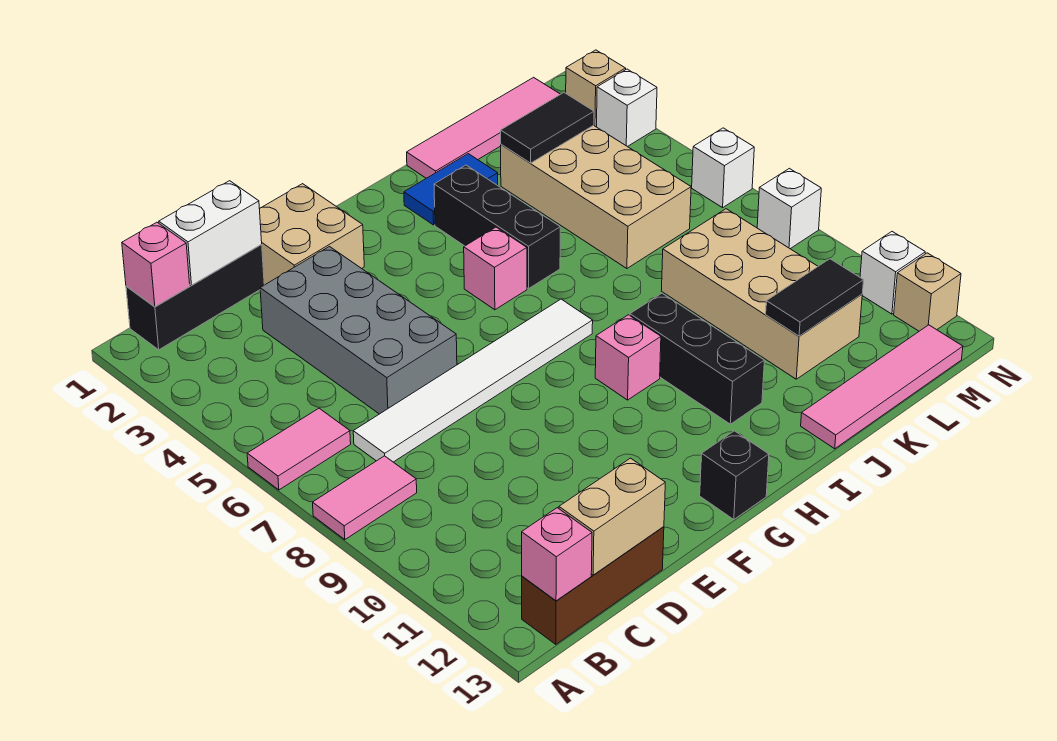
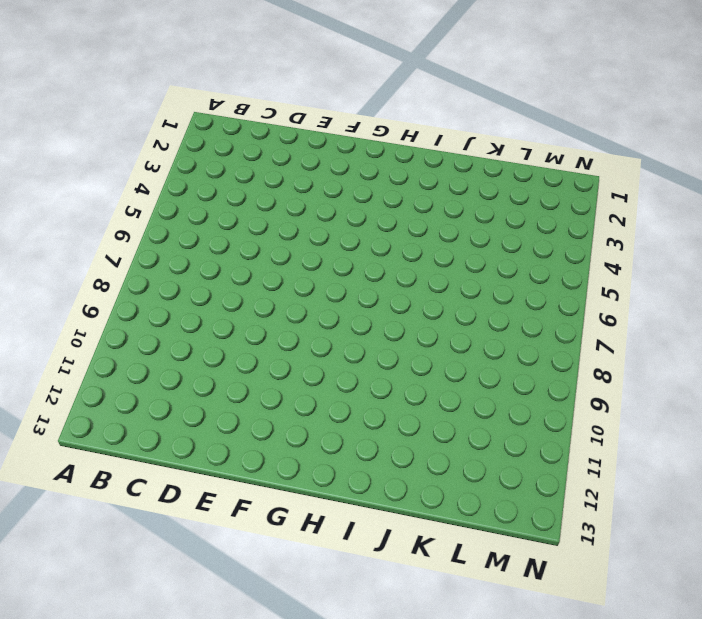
none -> pink tile A6:B6 level 1
none -> pink tile A8:B8 level 1
none -> black brick B1:D1 level 1

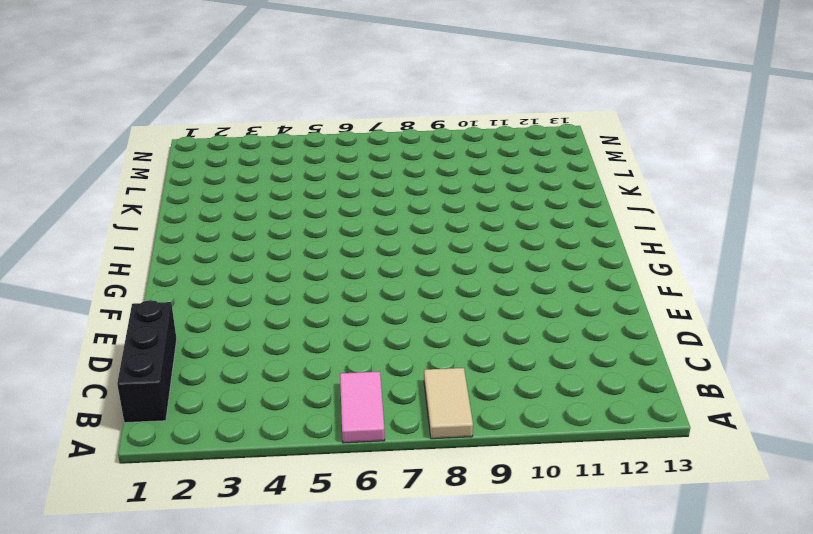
tan tile A8:B8 level 1 -> pink tile A8:B8 level 1
none -> brown brick B13:D13 level 1
none -> white tile C7:H7 level 1
none -> grey brick D3:E6 level 1

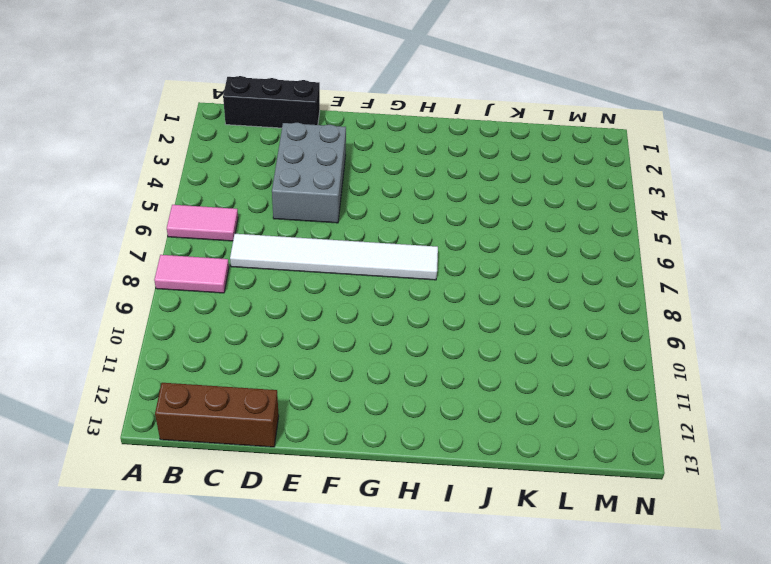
grey brick D3:E5 level 1 -> grey brick D3:E6 level 1
none -> tan brick E1:F2 level 1
none -> black brick G13 level 1
none -> pink brick H5 level 1

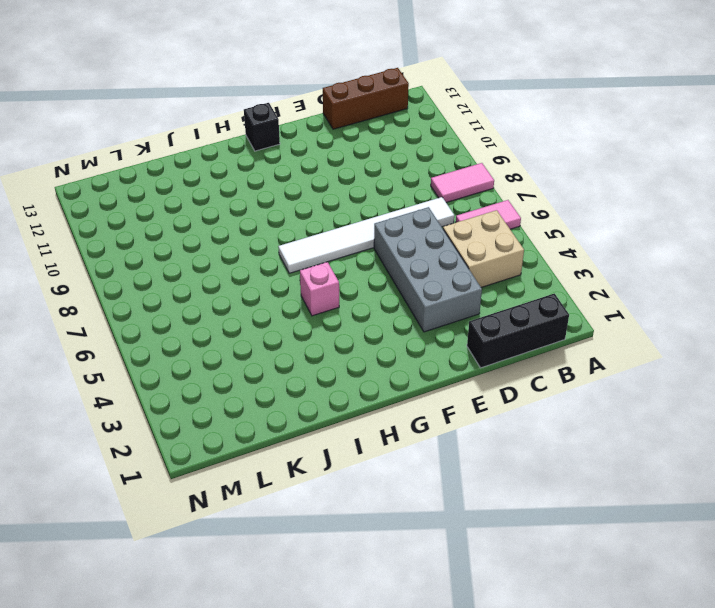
tan brick B4:C5 level 1 -> tan brick E1:F2 level 1
none -> pink brick H9 level 1
none -> blue tile I2:J2 level 1
none -> black brick I3:I5 level 1

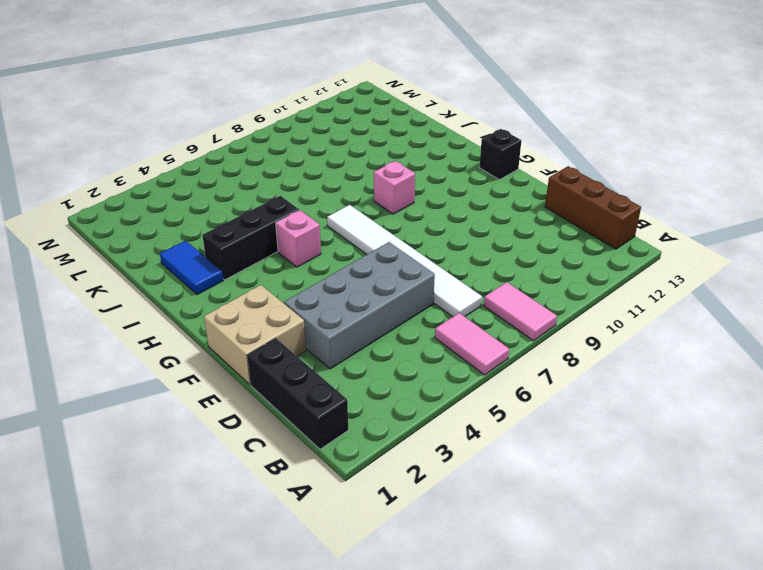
none -> black brick I9:I11 level 1
none -> pink tile J1:M1 level 1
none -> pink tile J13:M13 level 1

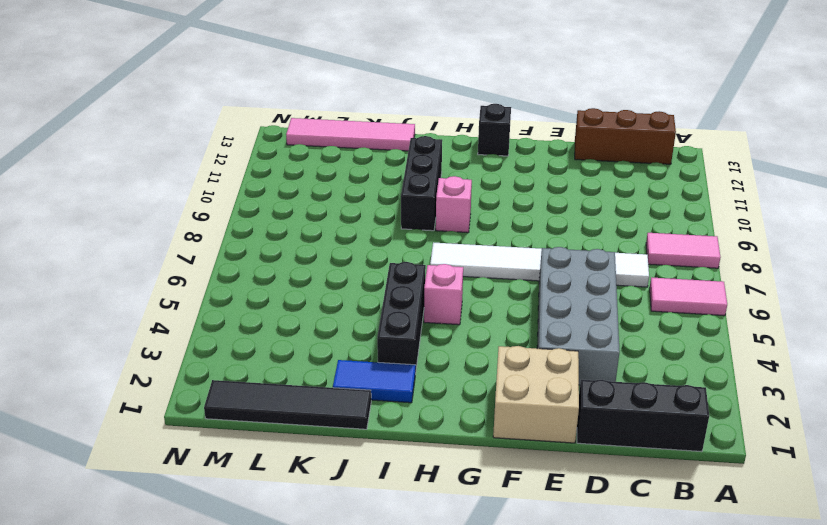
black tile J1:M1 level 1 -> pink tile J1:M1 level 1
none -> tan brick K3:L6 level 1
none -> tan brick K8:L11 level 1
none -> tan brick N2 level 1

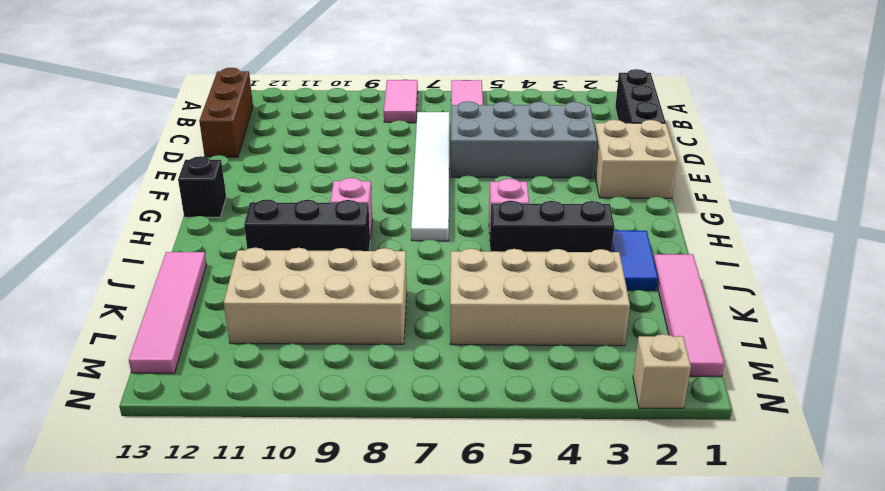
none -> white brick N3 level 1
none -> white brick N6 level 1
none -> white brick N8 level 1

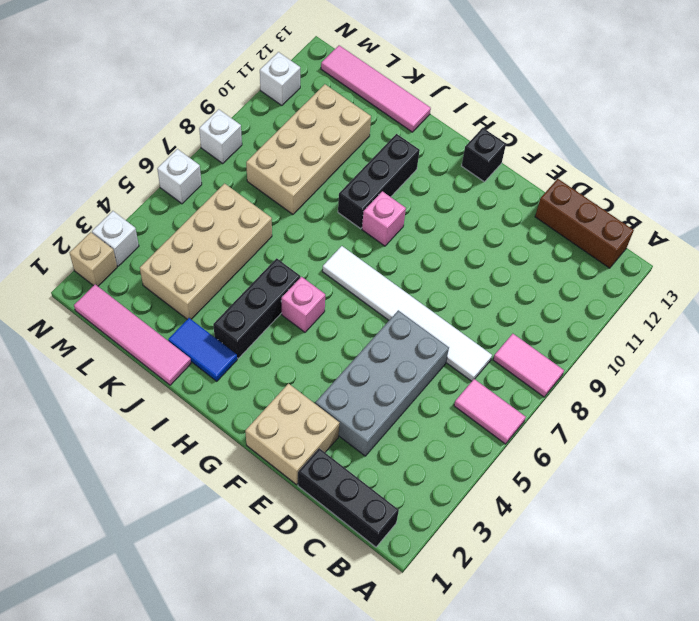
none -> tan brick N12 level 1
none -> pink brick B1 level 2
none -> pink brick B13 level 2

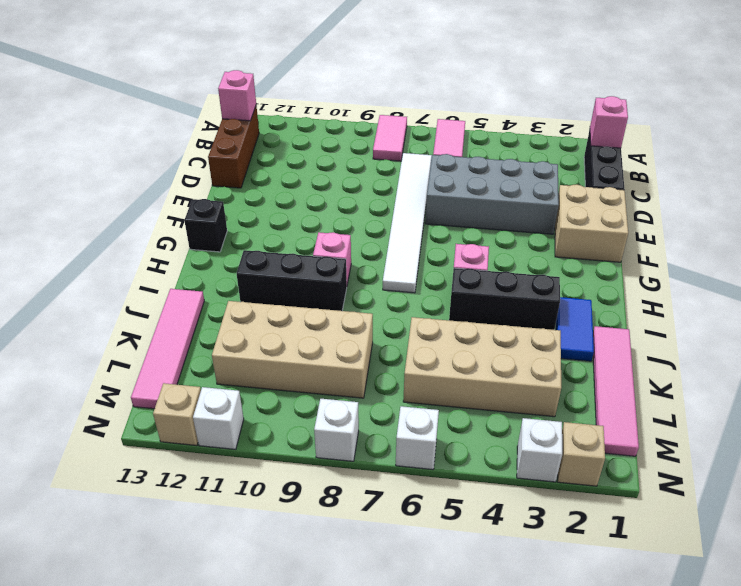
none -> white brick C1:D1 level 2
none -> tan brick C13:D13 level 2
none -> black tile K3:L3 level 2

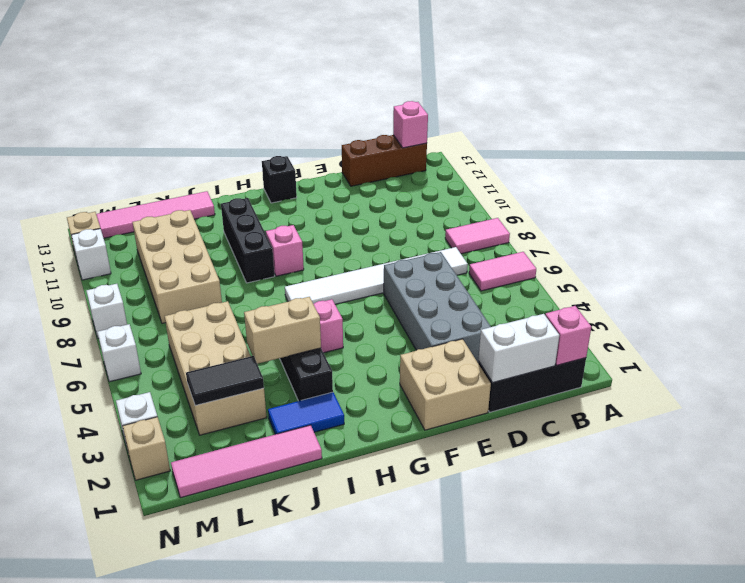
tan brick I4:J4 level 2 -> tan brick C13:D13 level 2
none -> black tile K11:L11 level 2

